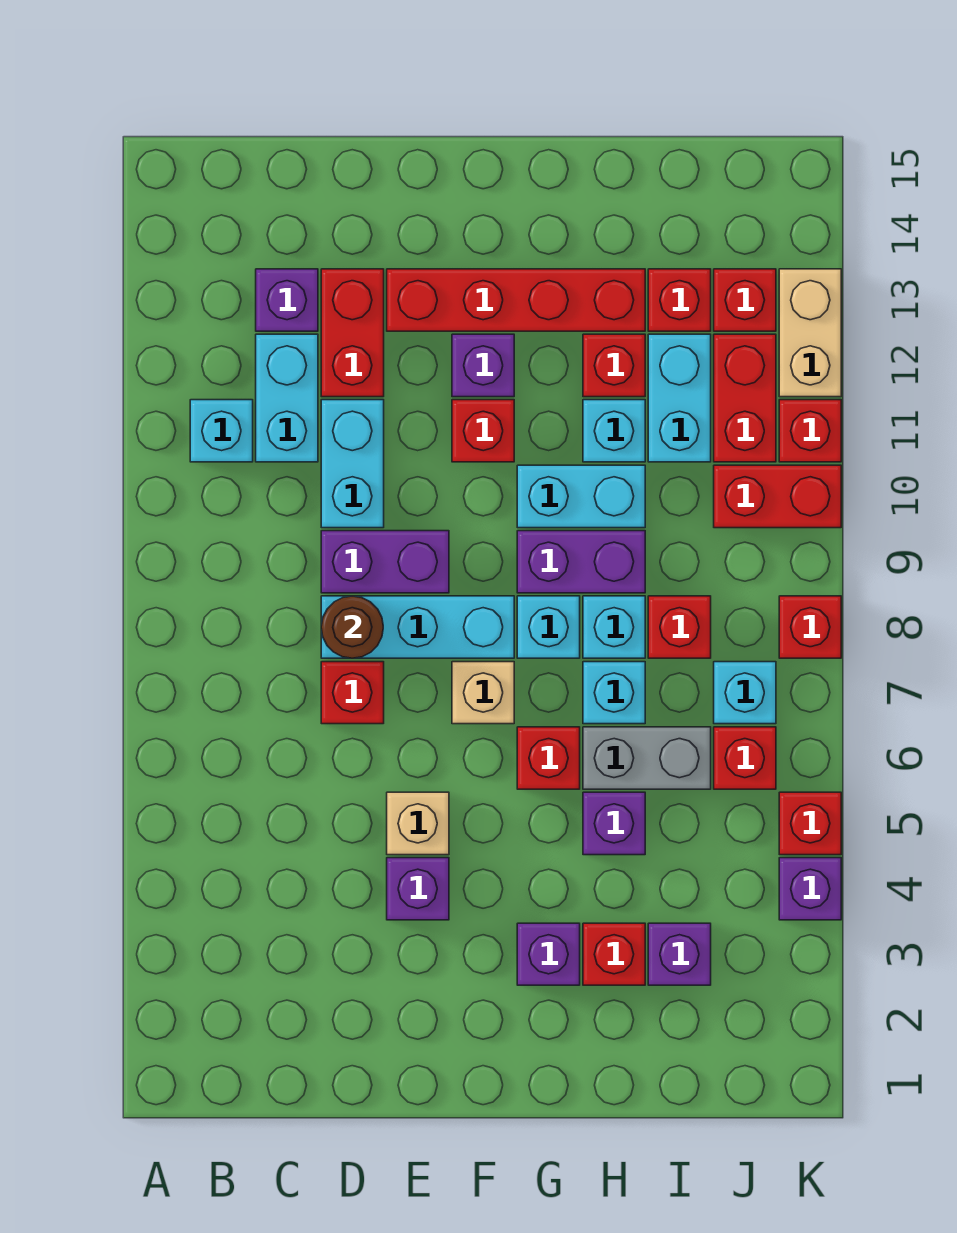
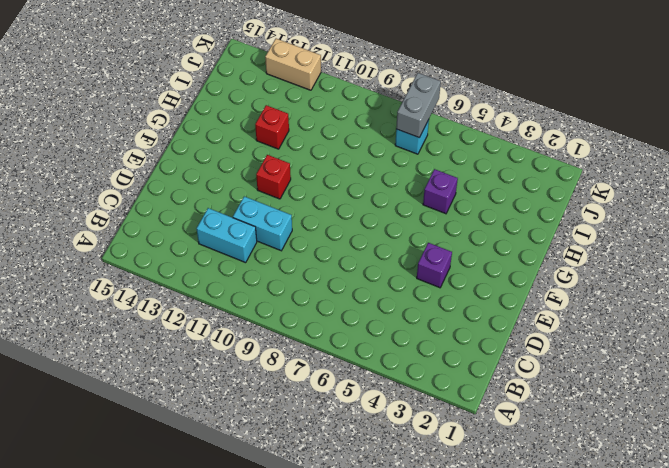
grey brick J7:K7 level 2 -> grey brick H6:I6 level 1
none -> cyan brick B11 level 1
none -> purple brick C13 level 1
none -> red brick D7 level 1
none -> cyan brick D8:F8 level 1

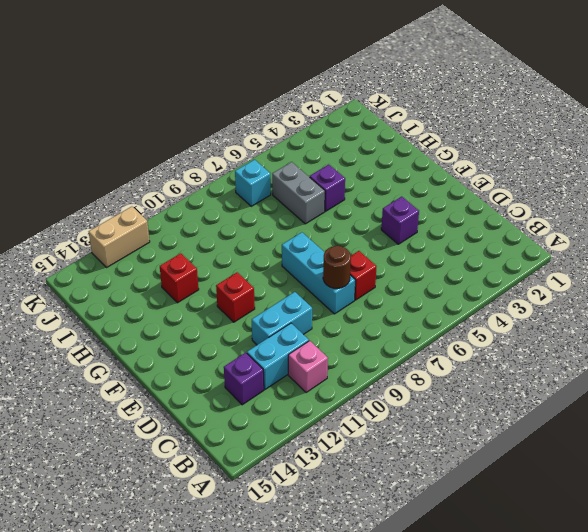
pink brick B11 level 1 -> cyan brick B11 level 1
none -> purple brick D9:E9 level 1
none -> red brick D12:D13 level 1
none -> tan brick E5 level 1
none -> red brick E13:H13 level 1

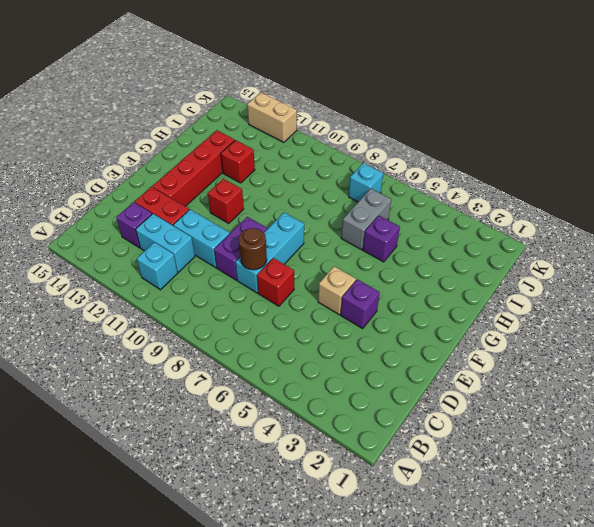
none -> tan brick F7 level 1
none -> purple brick F12 level 1
none -> purple brick G3 level 1
none -> red brick G6 level 1

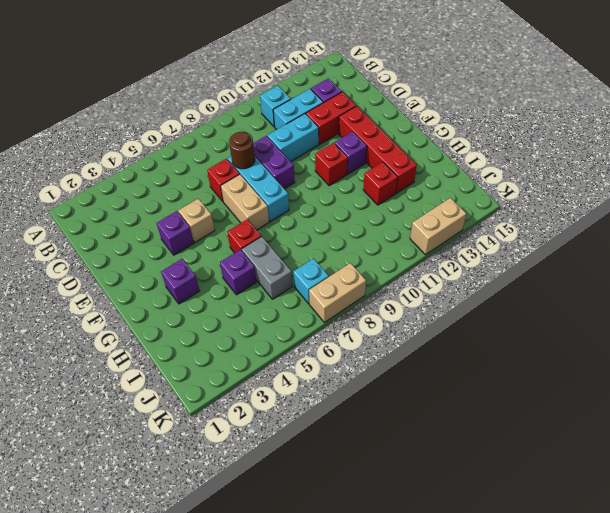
tan brick E7:F7 level 1 -> tan brick F7 level 1
tan brick K7:K8 level 1 -> red brick K8 level 1
none -> cyan brick G8 level 1
none -> purple brick G9:H9 level 1
none -> cyan brick G10:H10 level 1
none -> red brick H3 level 1

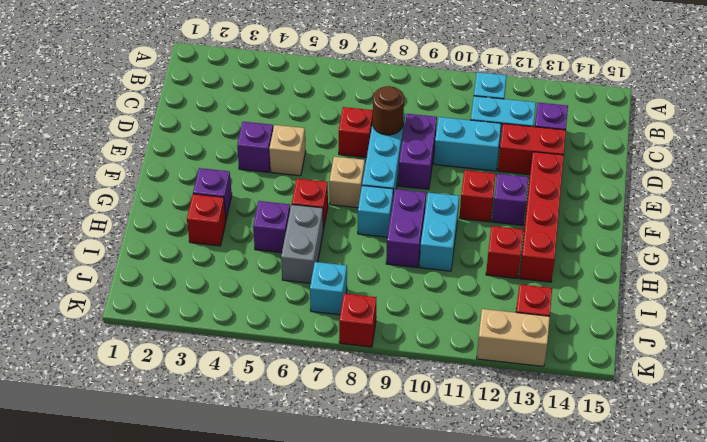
none -> cyan brick H7 level 1
none -> cyan brick H8 level 1
none -> cyan brick H11 level 1
none -> purple brick I3 level 1

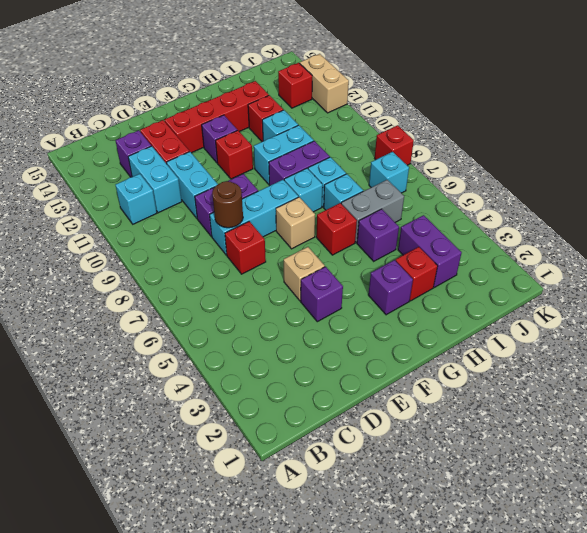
purple brick I3:I4 level 1 -> purple brick I3 level 1
none -> red brick I8 level 1
none -> cyan brick I11:I12 level 1
none -> red brick I13 level 1
none -> red brick J6 level 1

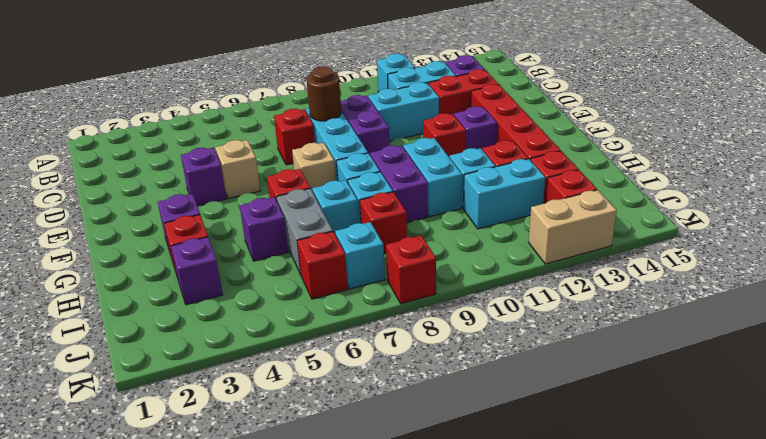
none -> red brick J10:K10 level 1
none -> red brick J11:J12 level 1
none -> purple brick K4 level 1
none -> red brick K5 level 1

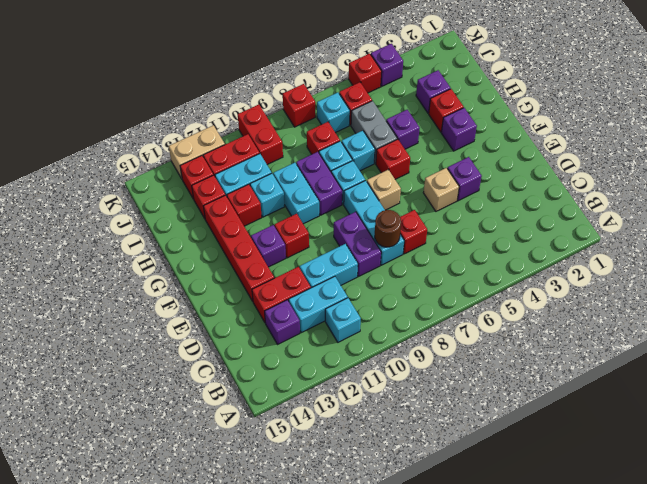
none -> red brick K11 level 1

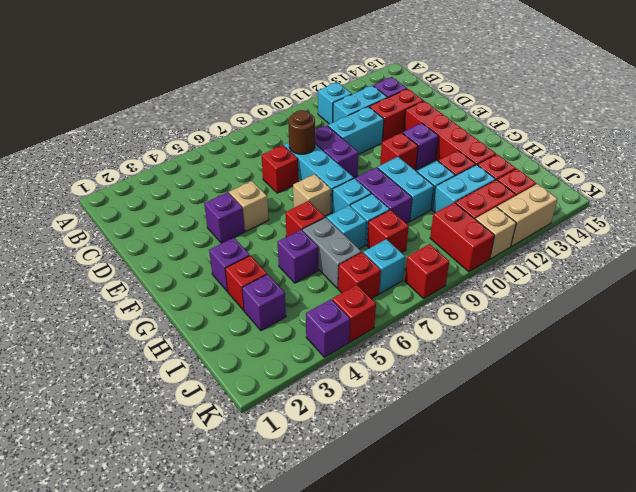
tan brick K11 level 1 -> red brick K11 level 1

